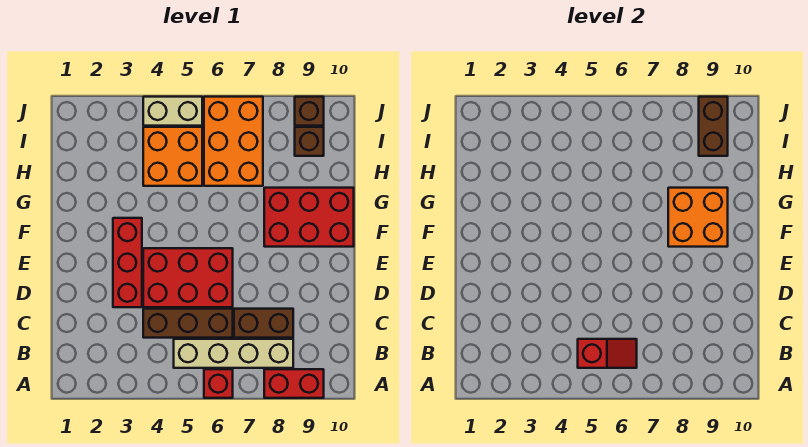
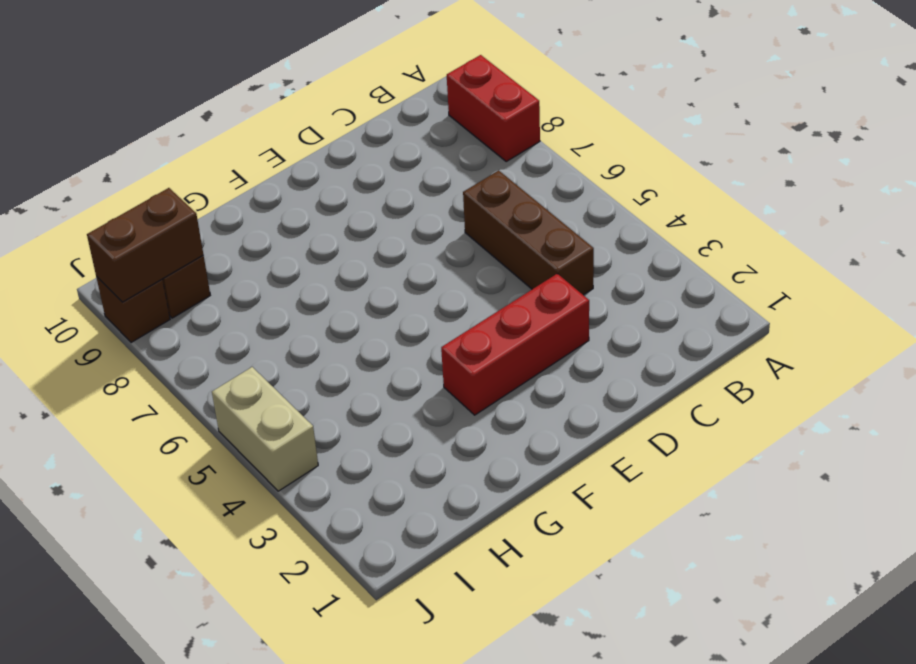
none -> red brick A6 level 1
none -> tan brick B5:B8 level 1
none -> brown brick C7:C8 level 1

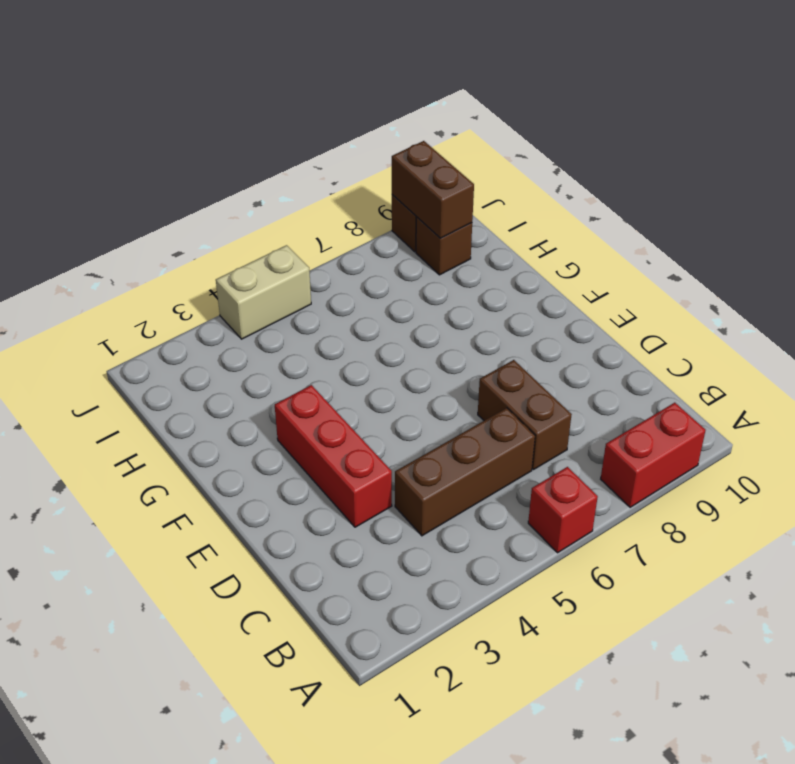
brown brick C7:D7 level 1 -> brown brick C7:C8 level 1
none -> tan brick B5:B8 level 1
none -> red brick D4:E6 level 1
none -> red brick F8:G10 level 1

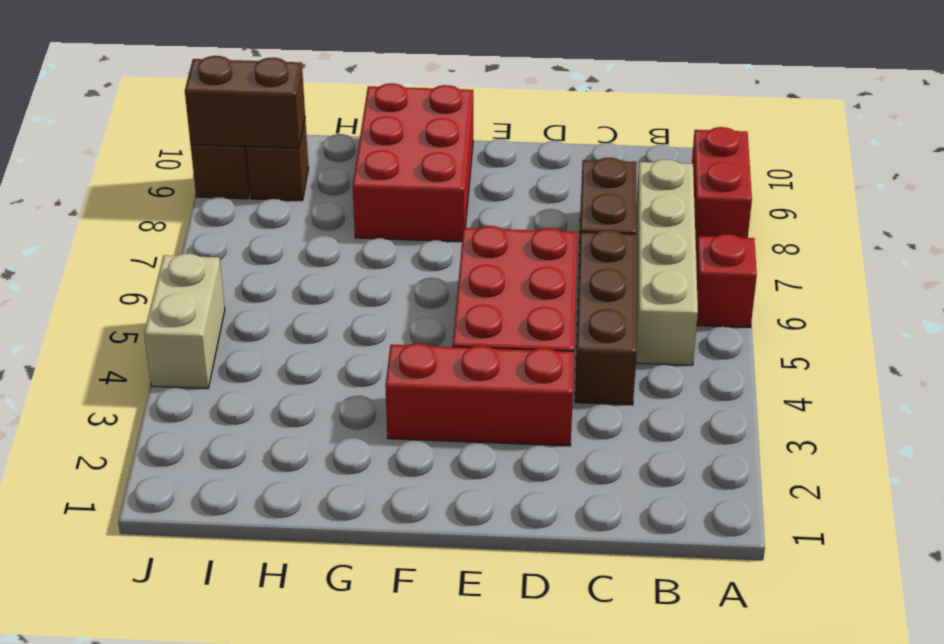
none -> orange brick H4:I5 level 1
none -> orange brick H6:J7 level 1
none -> red slope B5:B6 level 2 top 5

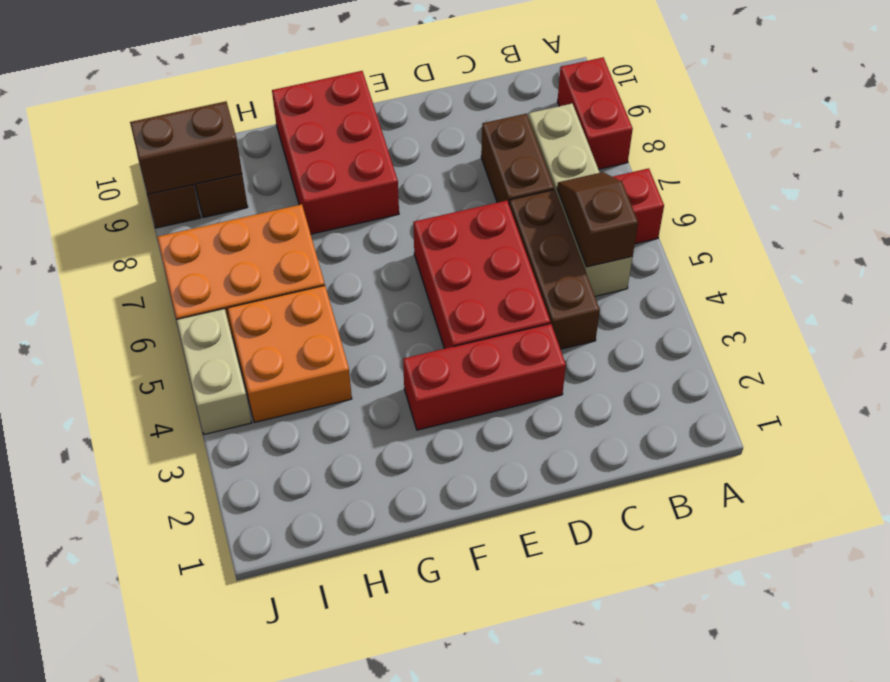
brown slope B5:B6 level 2 top 5 -> red slope B5:B6 level 2 top 5
none -> orange brick F8:G9 level 2

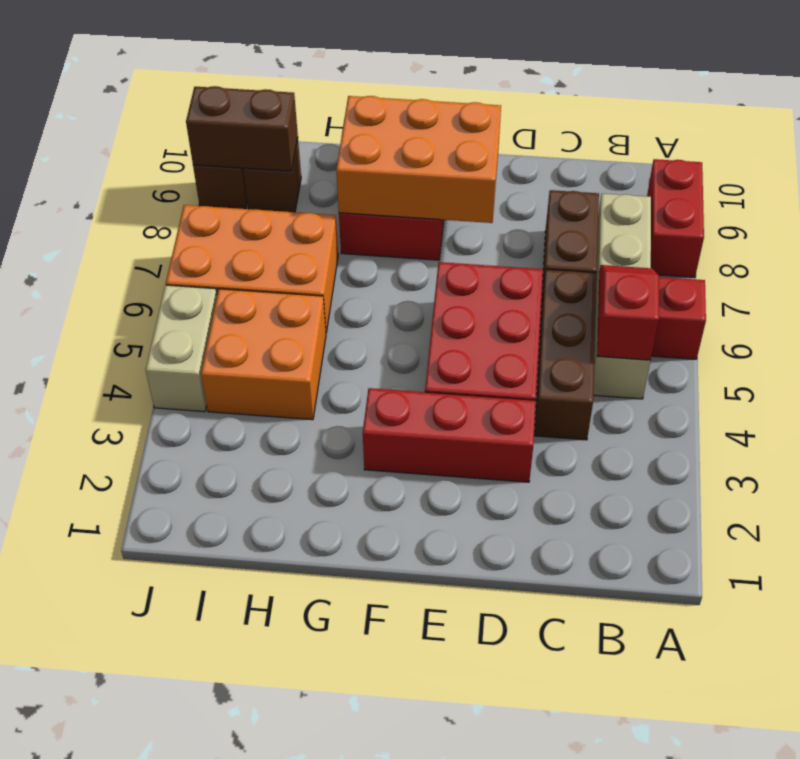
orange brick E8:G9 level 2 -> orange brick F8:G9 level 2

